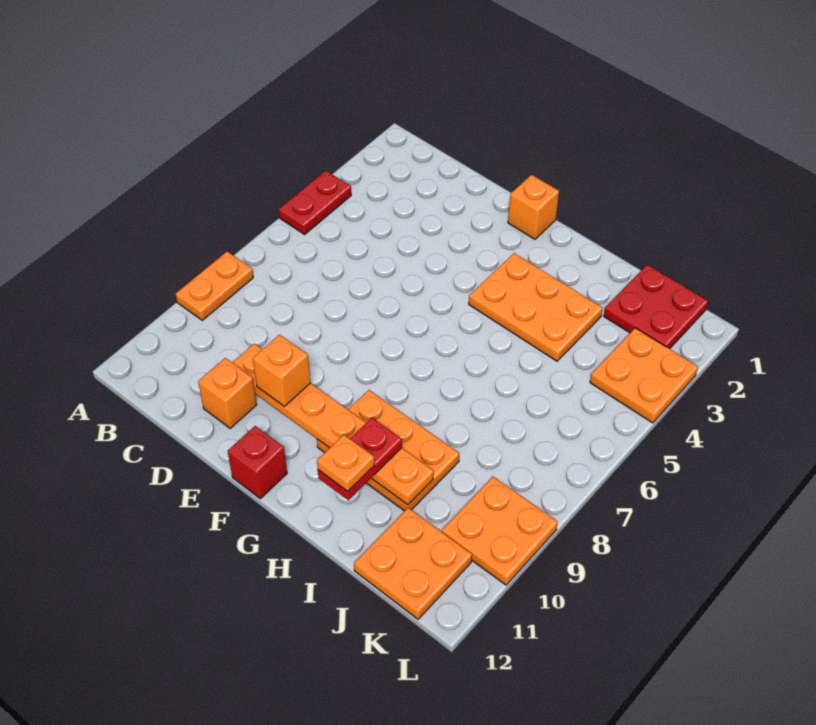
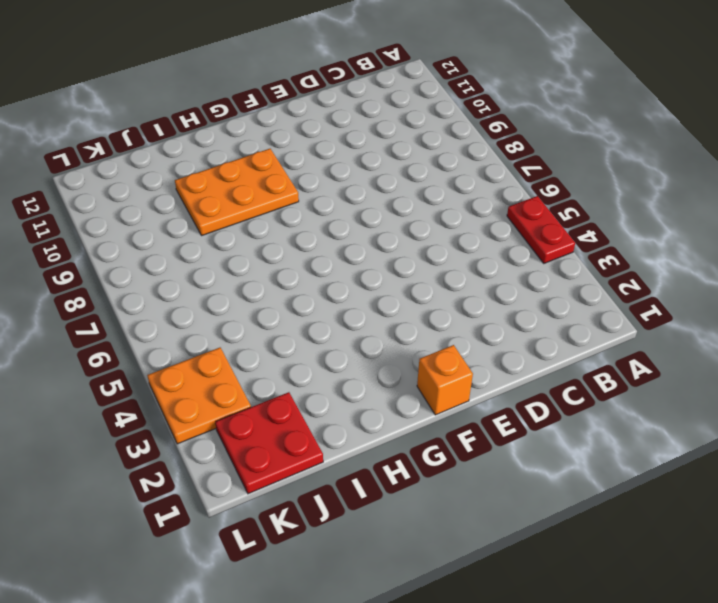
none -> orange plate A8:A9 level 1
none -> orange brick D11 level 1
none -> red brick F12 level 1

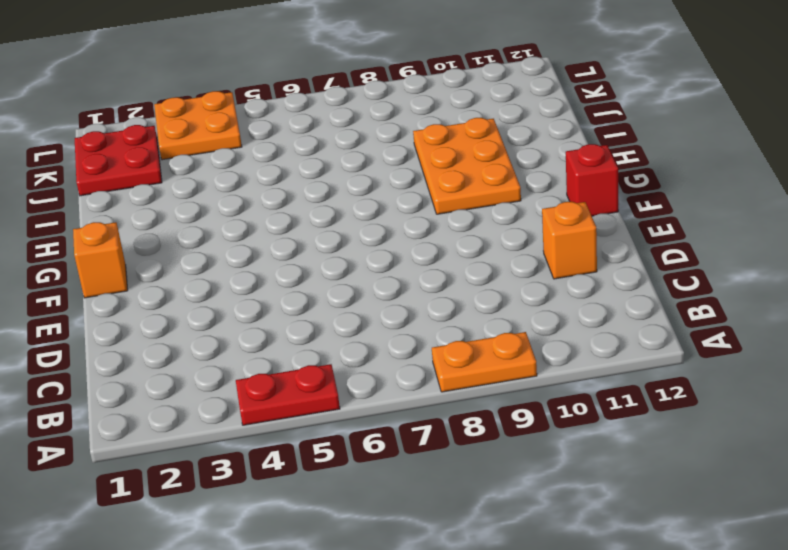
none -> orange plate G3:I4 level 1
none -> orange plate J11:K12 level 1
none -> orange plate K9:L10 level 1

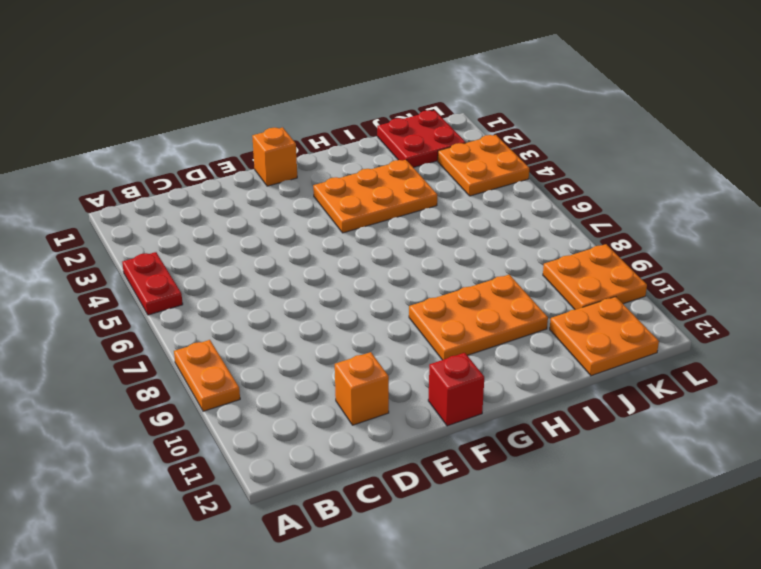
none -> orange plate D10:I10 level 2
none -> orange brick E10 level 3
none -> red plate H10:H11 level 3

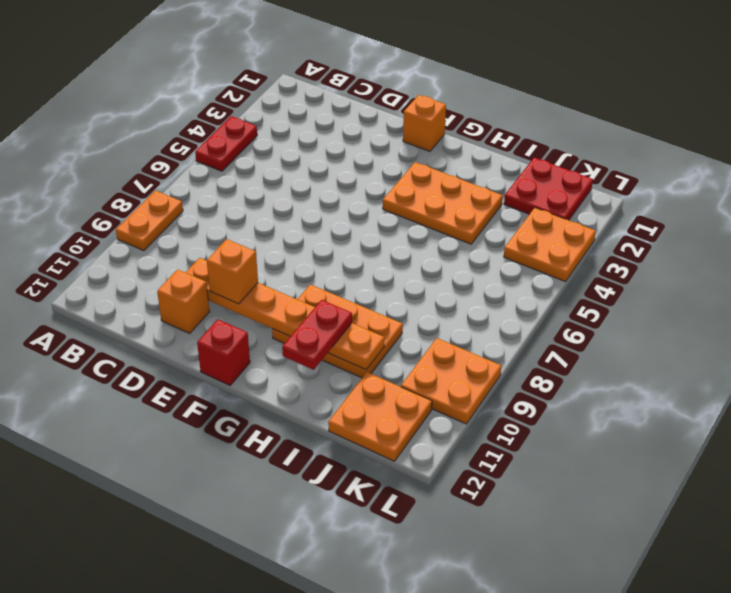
none -> orange plate H11 level 4

